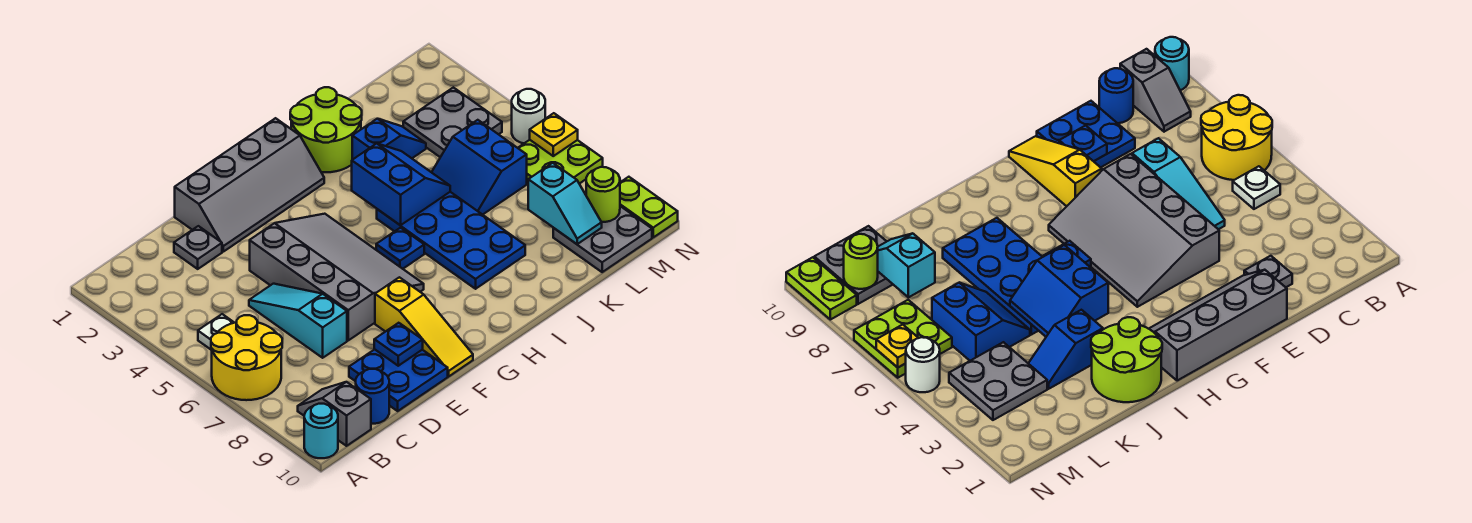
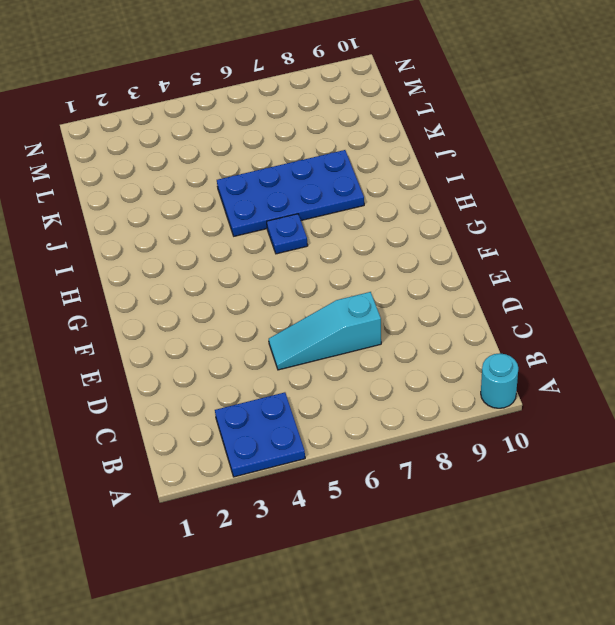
blue plate A3:B4 level 1 -> blue plate D9:E10 level 1
none -> yellow round brick A6:B7 level 1
none -> white plate B5 level 1
none -> grey slope B9:B10 level 1 top 10

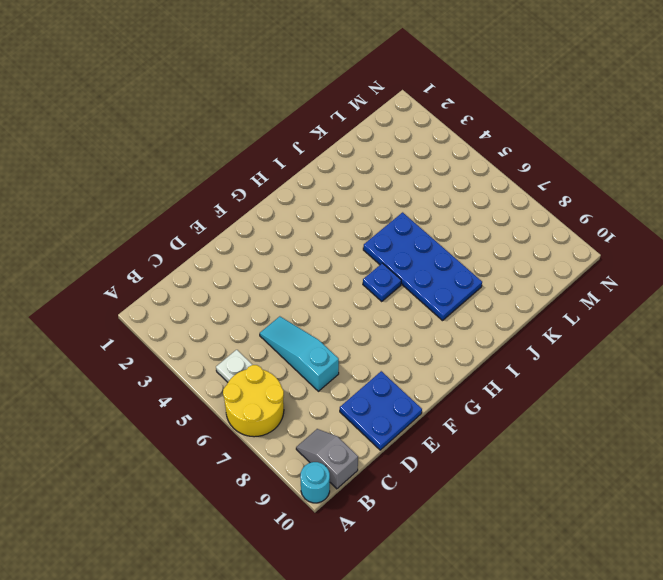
none -> blue round brick C10 level 1
none -> grey plate D2 level 1
none -> grey slope E1:H2 level 1 top 1

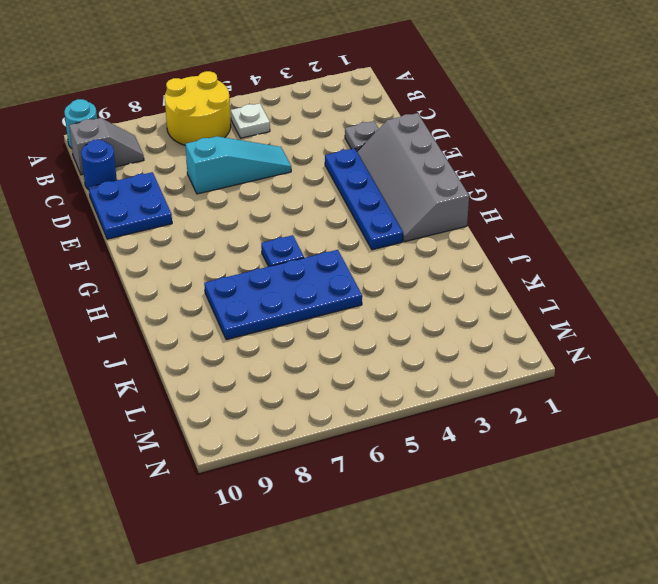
blue plate E3:H3 level 1 -> none
none -> grey slope E4:G7 level 1 top E
none -> yellow slope F8:F10 level 1 top 8
none -> lime round brick I1:J2 level 1

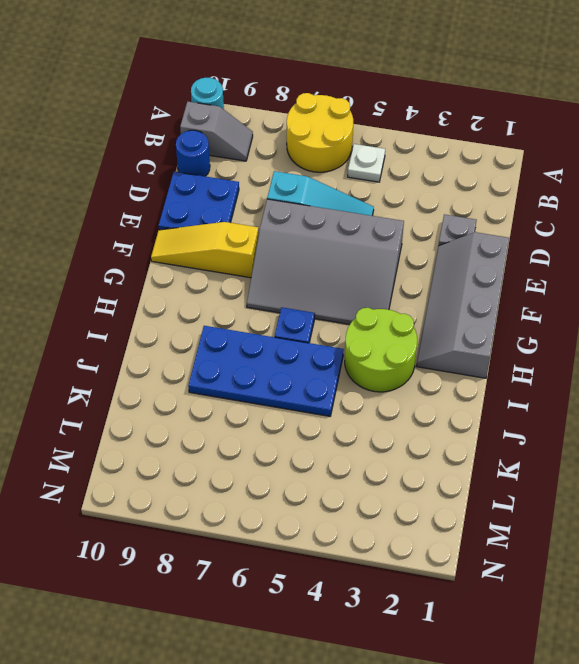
lime round brick H3:I4 level 1 -> lime round brick I1:J2 level 1
none -> blue slope J3:K3 level 1 top J
none -> blue slope K5:L6 level 1 top L
none -> grey plate L3:M4 level 1

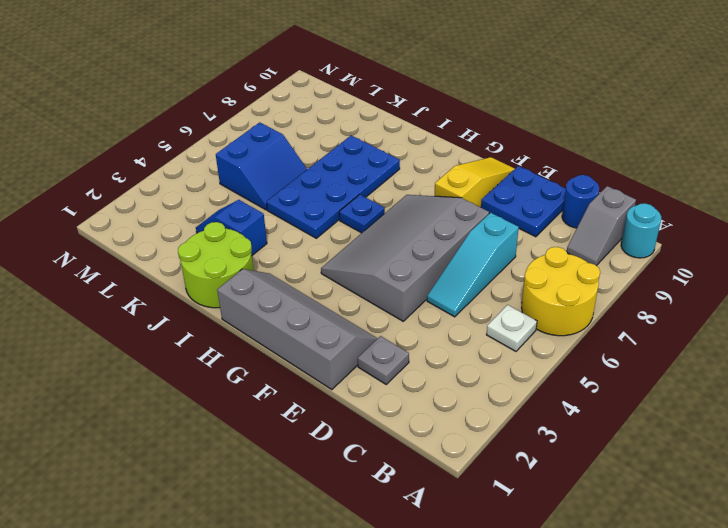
none -> grey plate L3:M4 level 1
none -> grey plate L9:M10 level 1
none -> lime plate M6:N7 level 1

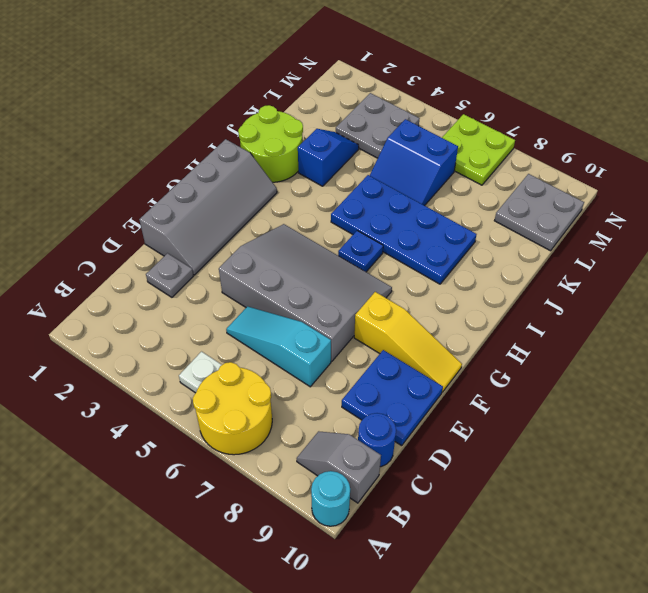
none -> white round brick N5 level 1
none -> lime plate N9:N10 level 1
none -> blue plate E9 level 2

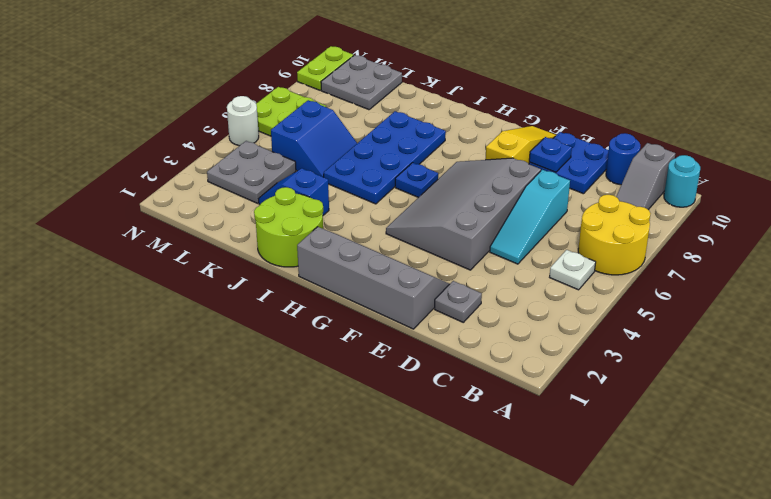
none -> blue slope I4:J5 level 2 top I
none -> cyan slope L8:L9 level 2 top 8
none -> lime round brick M9 level 2

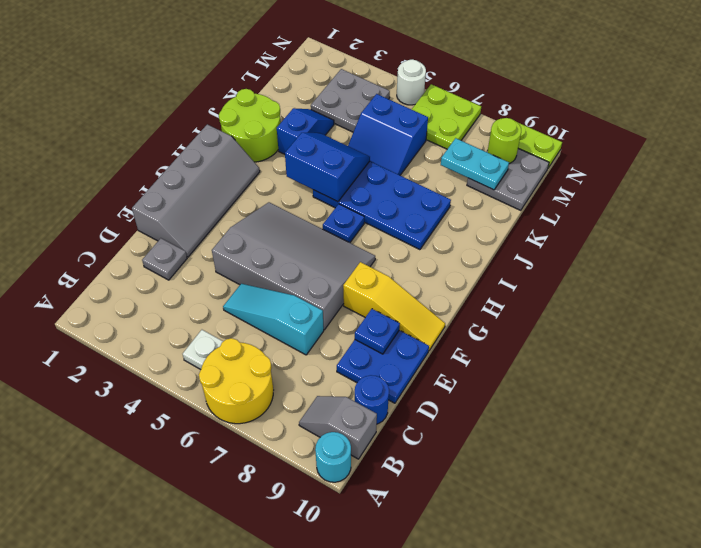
cyan plate L8:L9 level 2 -> cyan slope L8:L9 level 2 top 8
none -> yellow plate N6 level 2

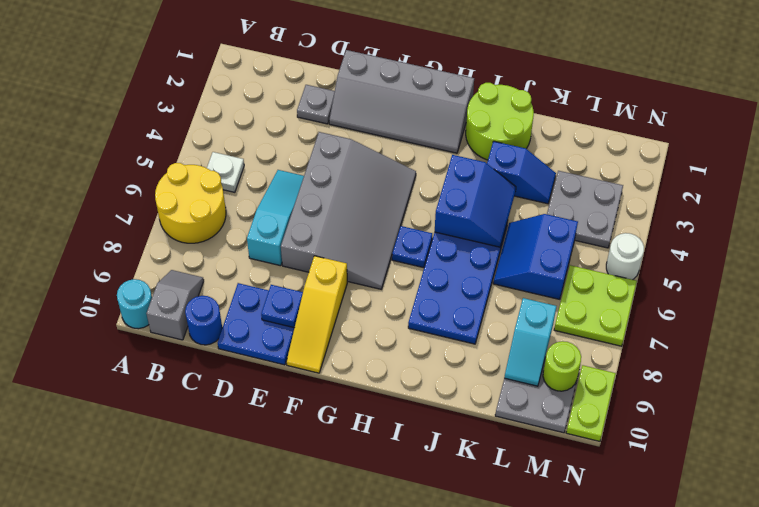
none -> yellow plate N6 level 2

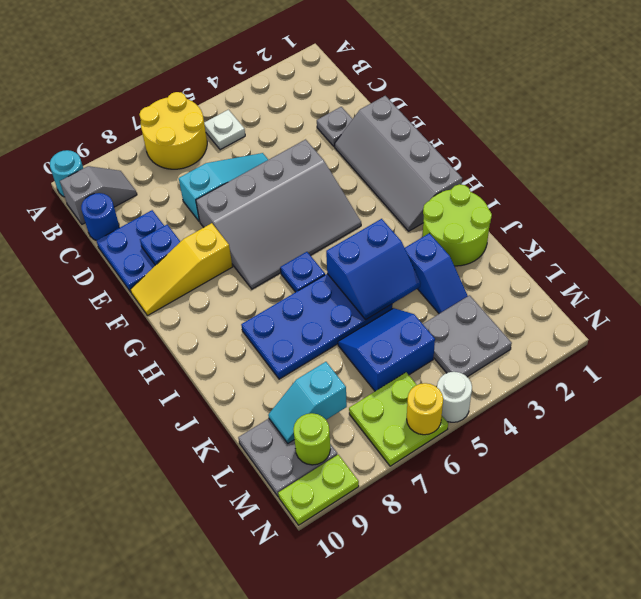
yellow round brick N6 level 2 -> yellow plate N6 level 2

